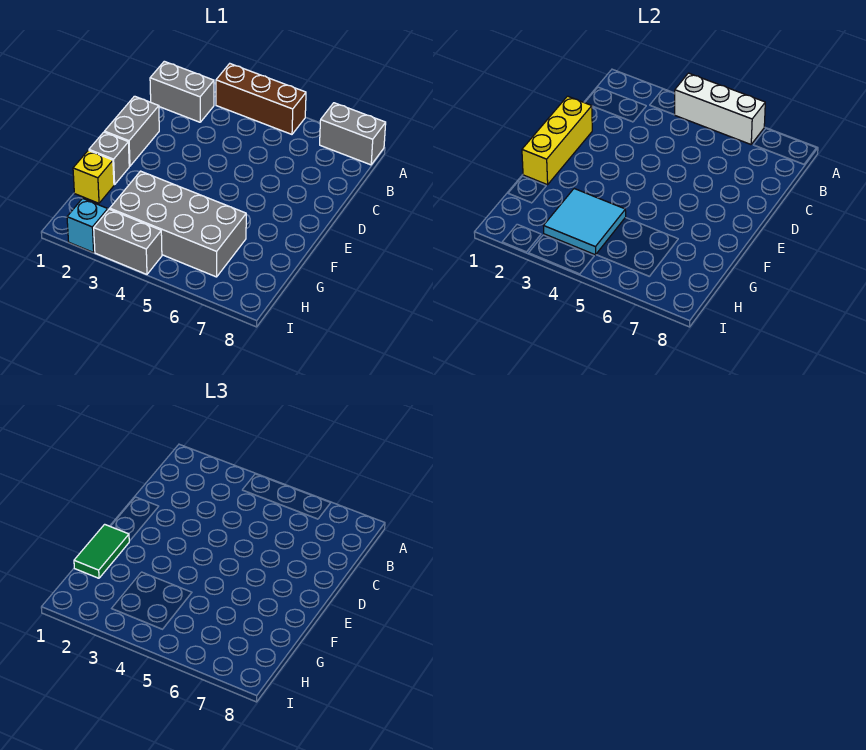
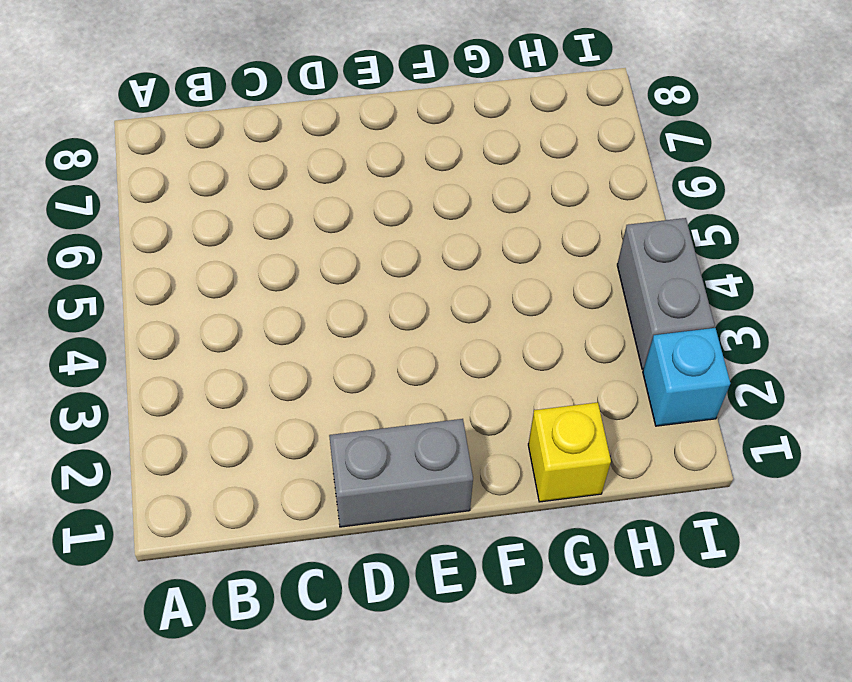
none -> brown brick A3:A5 level 1
none -> grey brick A7:A8 level 1
none -> grey brick B1:B2 level 1

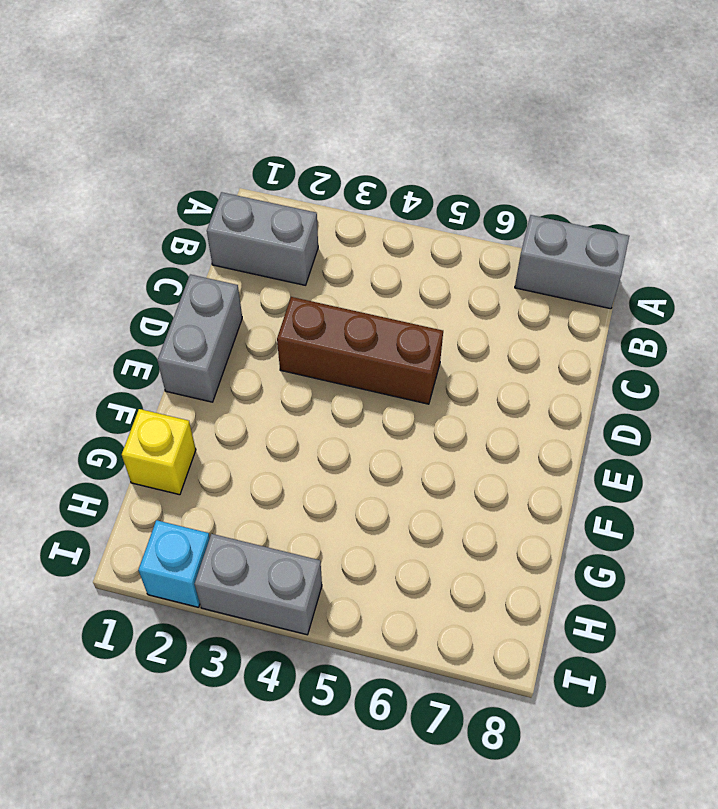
brown brick D3:D5 level 1 -> brown brick A3:A5 level 1
none -> grey brick F1 level 1
none -> grey brick G3:H6 level 1
none -> white brick A4:A6 level 2

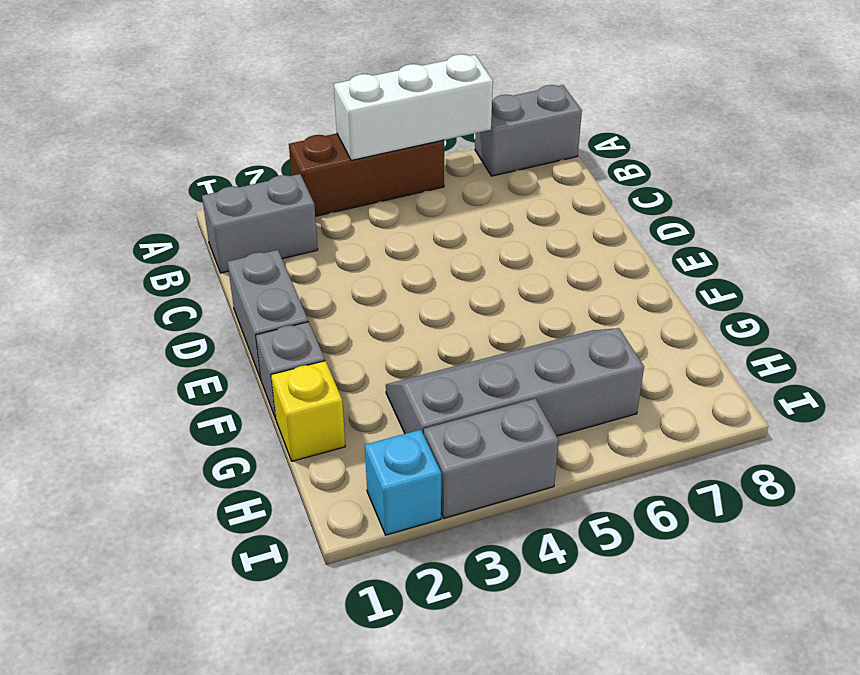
grey slope G3:H6 level 1 top H -> grey brick G3:H6 level 1
none -> yellow brick D1:F1 level 2
none -> cyan tile G3:H4 level 2
none -> green tile F1:G1 level 3

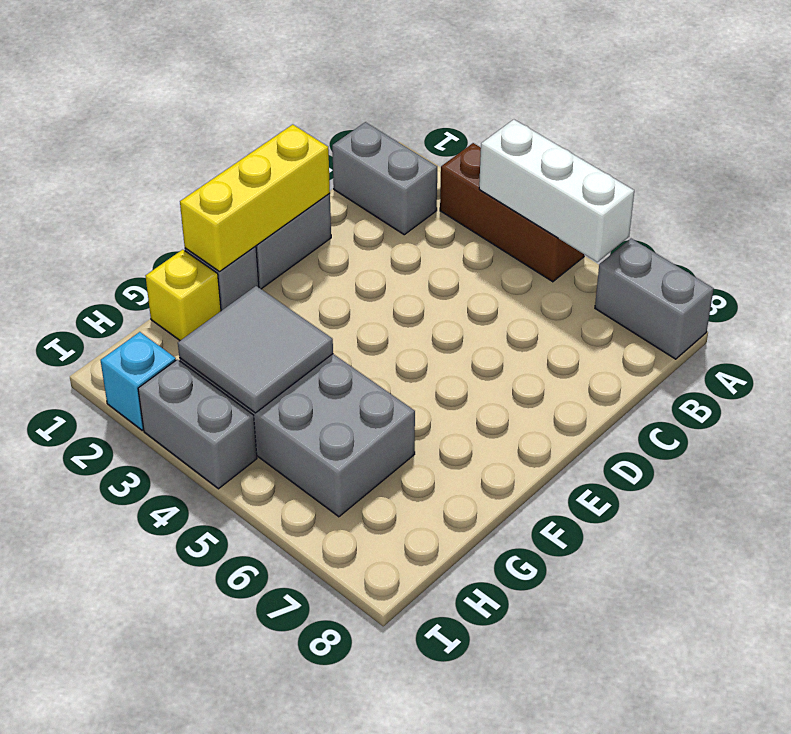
grey tile G3:H4 level 2 -> cyan tile G3:H4 level 2
none -> green tile F1:G1 level 3

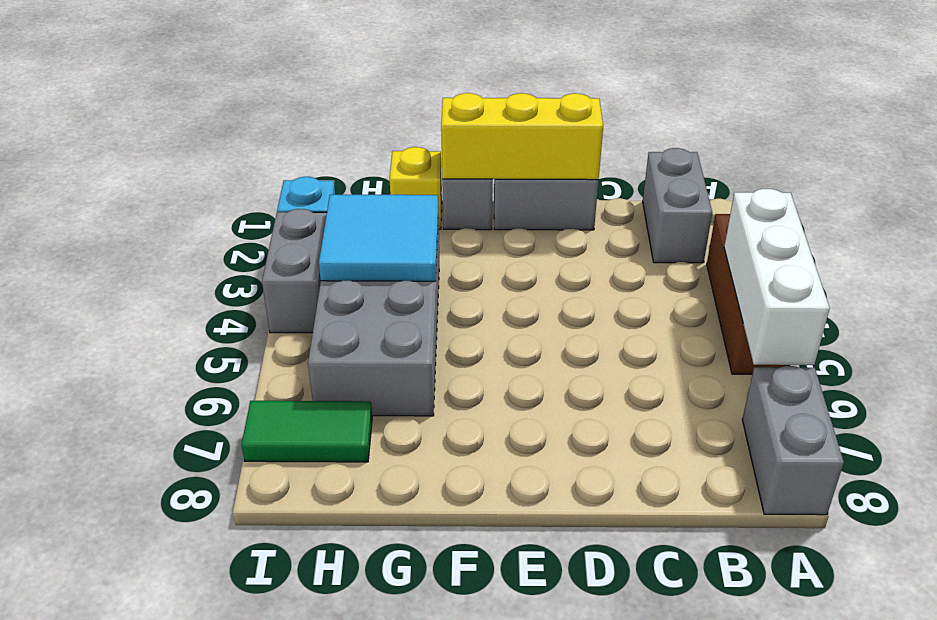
green tile H7:I7 level 1 -> green tile F1:G1 level 3

